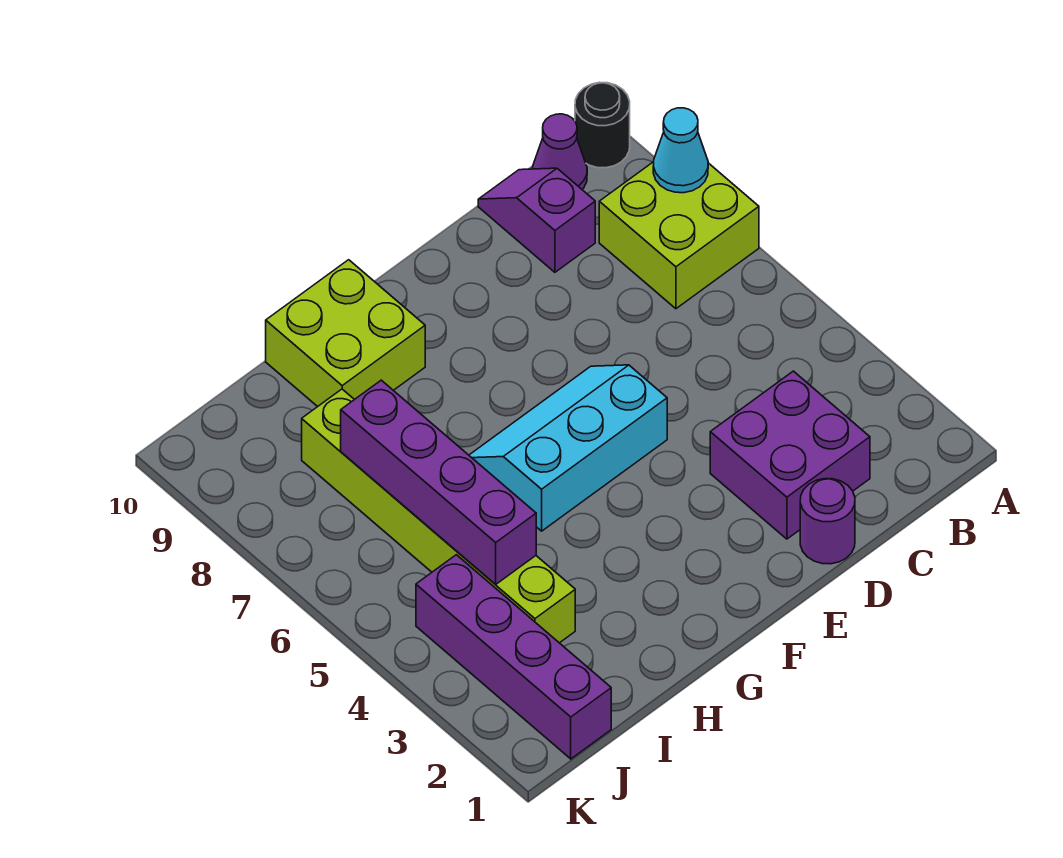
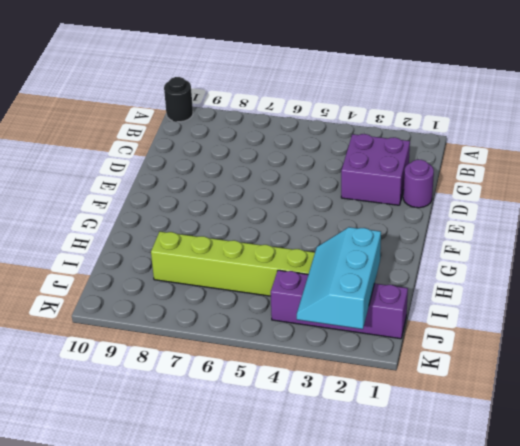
cyan slope I2:K3 level 2 top 2 -> cyan slope E5:G6 level 1 top 5
none -> lime brick A7:B8 level 1
none -> purple cone B10 level 1
none -> purple slope C9:C10 level 1 top 9

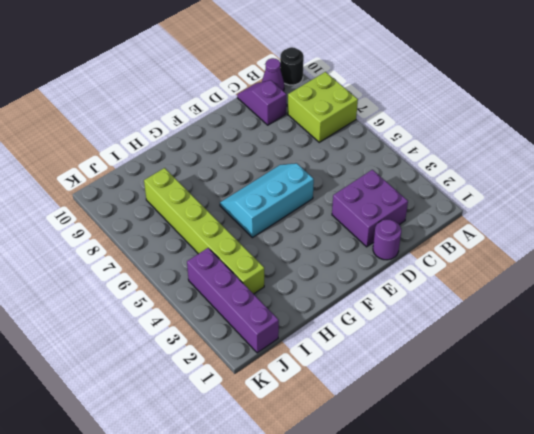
none -> lime brick G9:H10 level 1
none -> cyan cone A8 level 2
none -> purple brick I4:I7 level 2

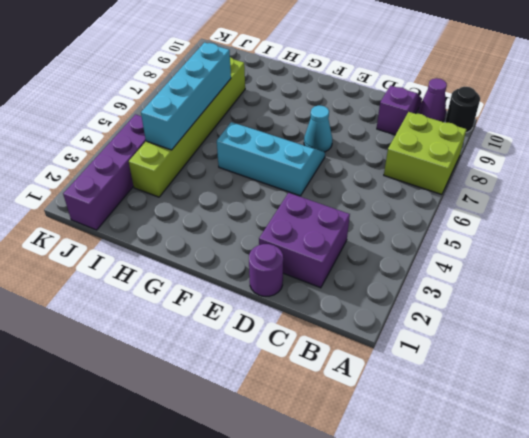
cyan cone E7 level 1 -> cyan cone A8 level 2
cyan brick I4:I7 level 2 -> purple brick I4:I7 level 2
none -> lime brick G9:H10 level 1

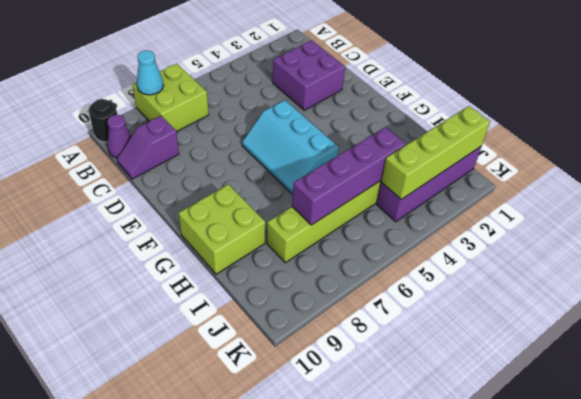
lime brick J1:J4 level 2 -> none
none -> purple round brick D1 level 1

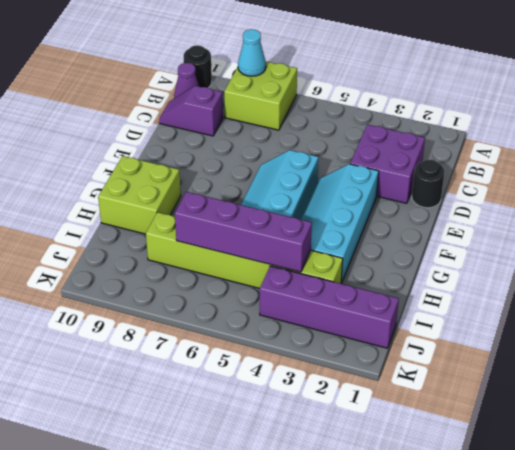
black round brick D1 level 1 -> purple round brick D1 level 1
cyan slope E3:H4 level 1 top 3 -> none

